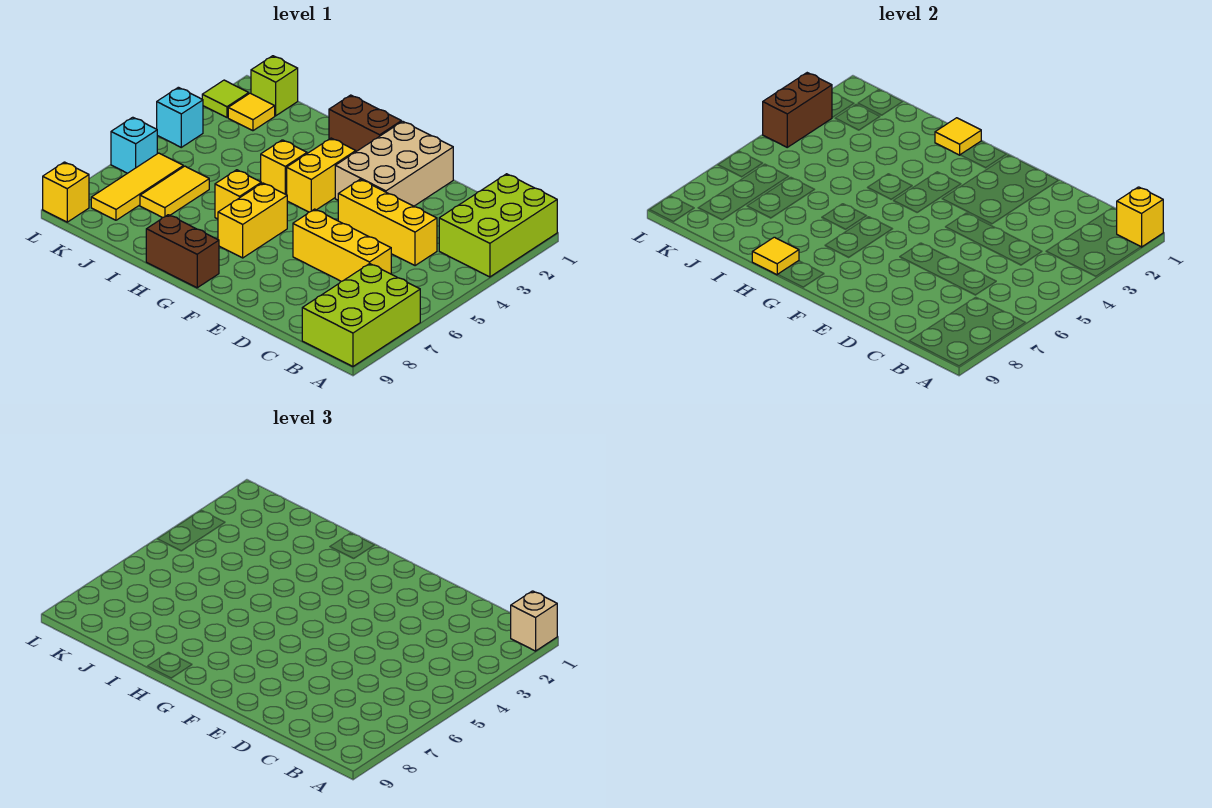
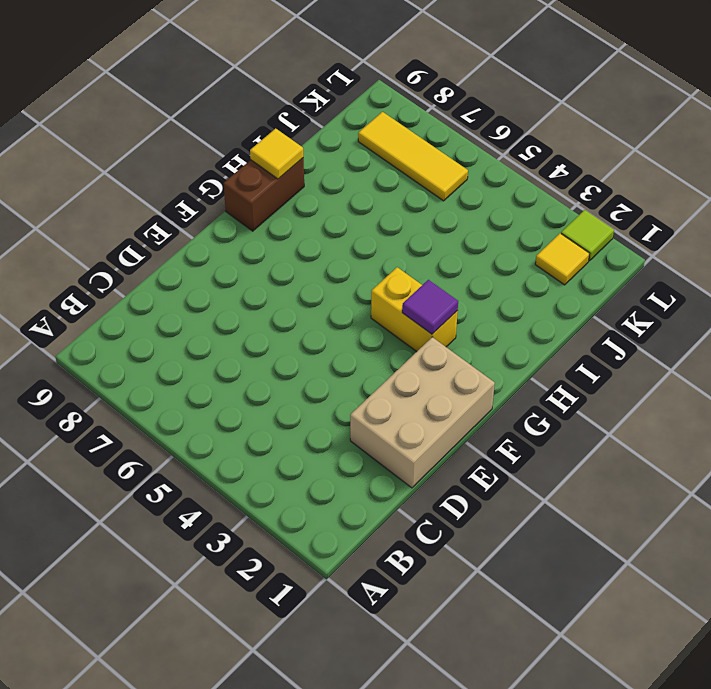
tan brick D1:F2 level 1 -> tan brick E1:F3 level 1
purple tile G3 level 2 -> none
none -> lime brick A1:B3 level 1
none -> lime brick A7:B9 level 1
none -> yellow brick C4:E4 level 1

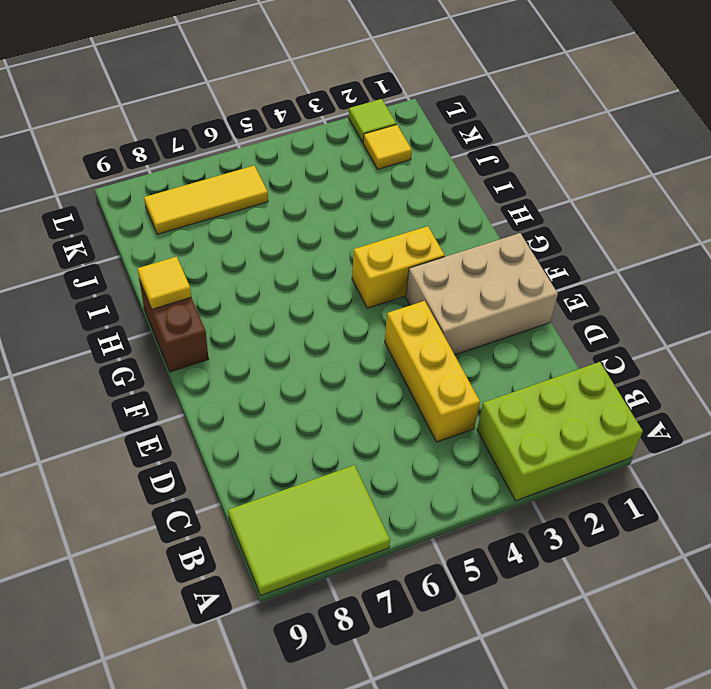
lime tile A7:B9 level 1 -> lime brick A7:B9 level 1
none -> yellow brick C6:E6 level 1
none -> brown brick G1:H1 level 1
none -> yellow brick G6:G7 level 1

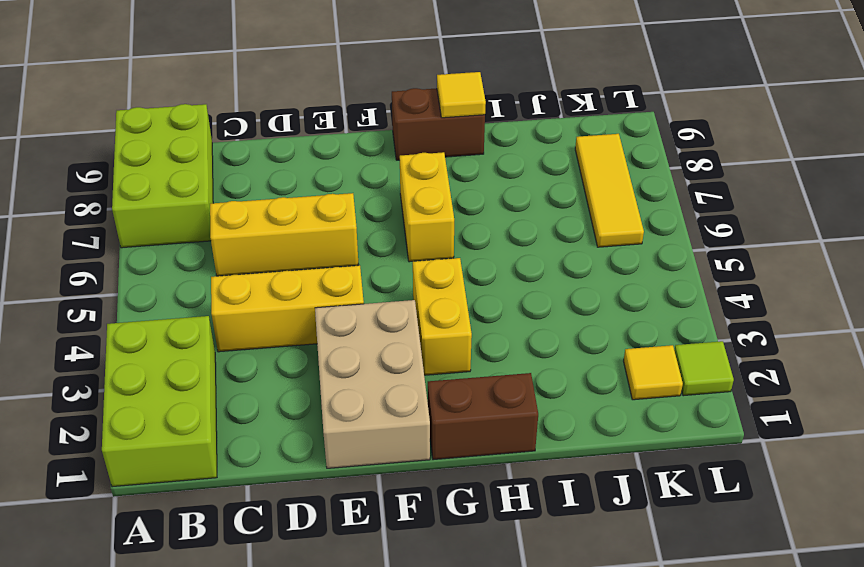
none -> yellow brick H4 level 1
none -> yellow brick H6 level 1
none -> yellow tile J6:J7 level 1

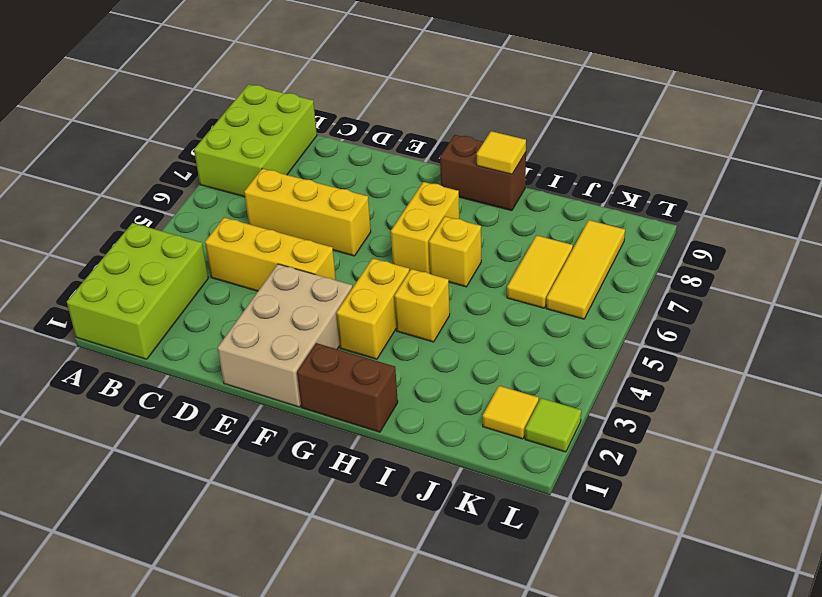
none -> lime brick K1 level 1
none -> cyan brick L4 level 1
none -> cyan brick L6 level 1

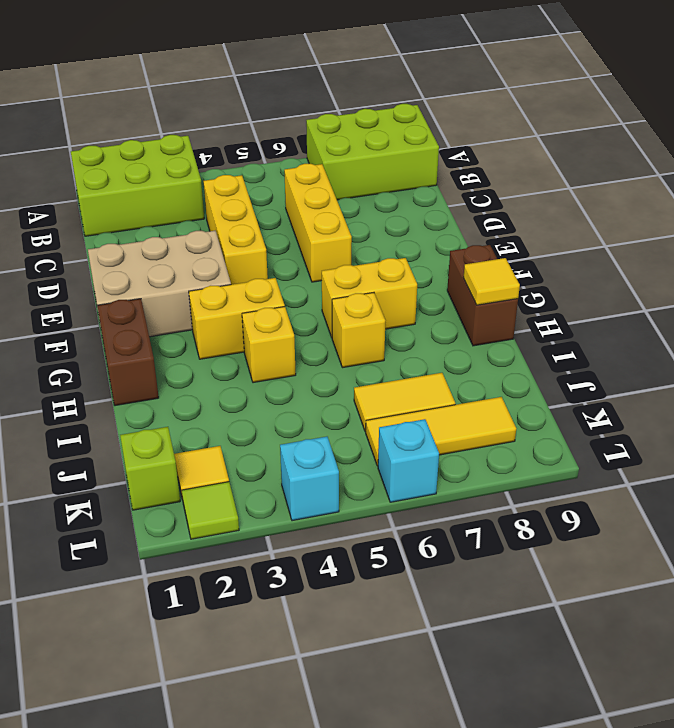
none -> yellow brick L9 level 1
none -> yellow brick A1 level 2
none -> yellow tile H1 level 2

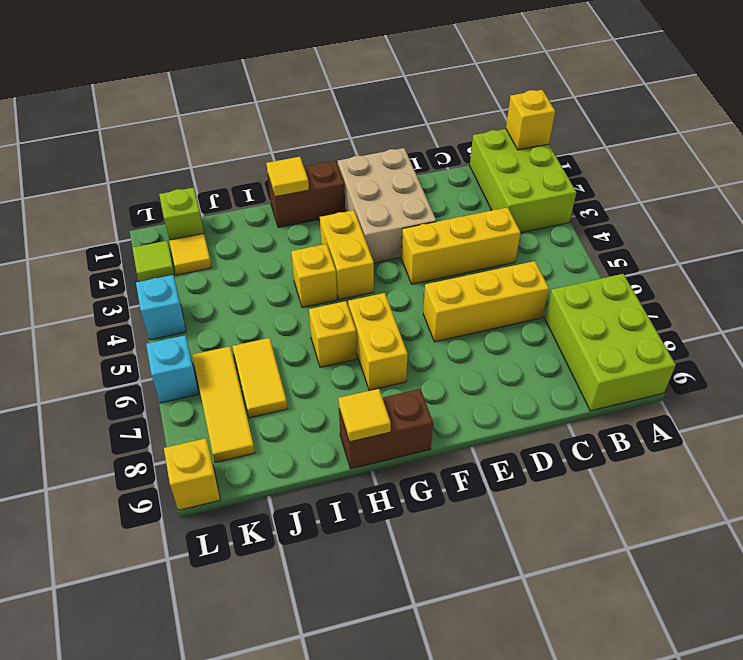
none -> brown brick L3:L4 level 2
none -> tan brick A1 level 3

